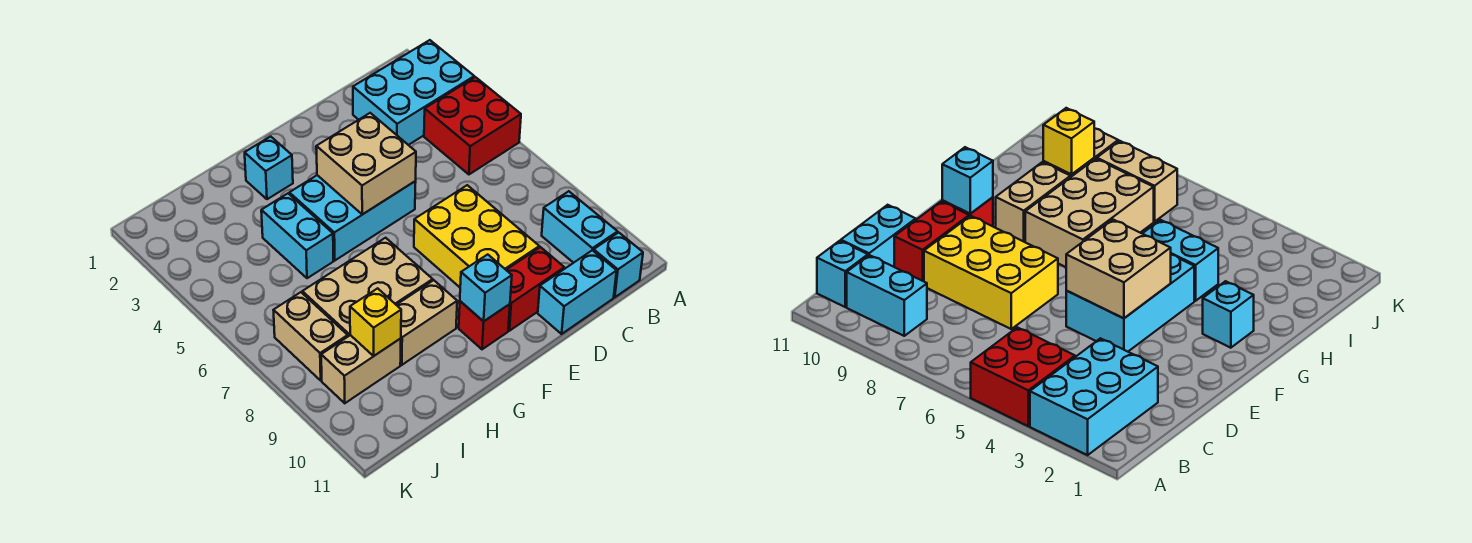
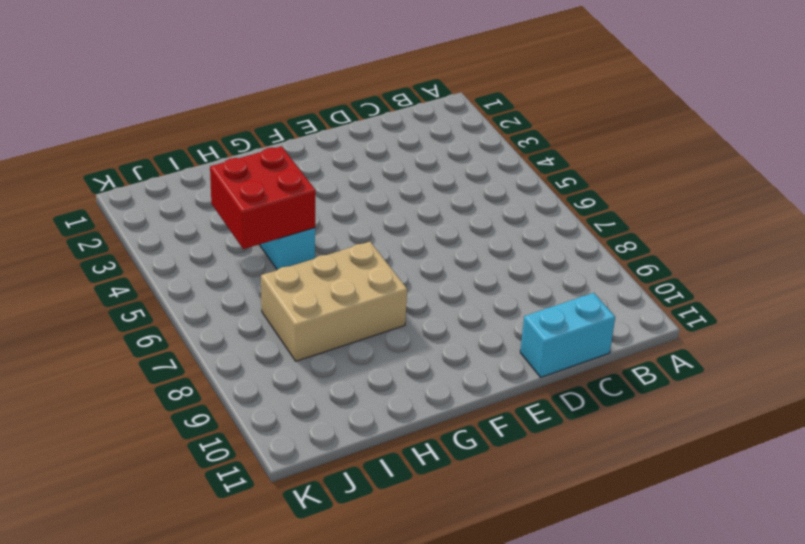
red brick H4:I5 level 2 -> red brick A4:B5 level 1
none -> cyan brick A2:C3 level 1
none -> cyan brick B9:B10 level 1
none -> cyan brick B11 level 1

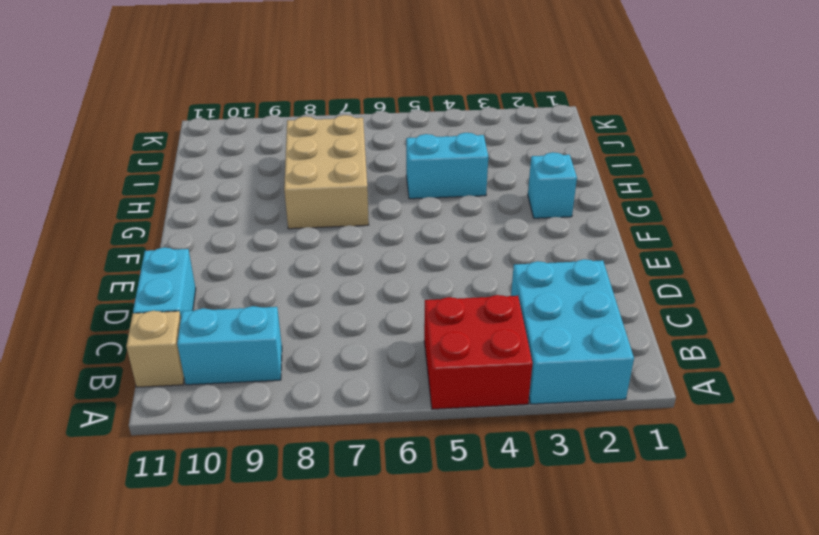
tan brick B11 level 1 -> cyan brick B11 level 1
none -> yellow brick D7:E9 level 1
none -> red brick D10:E10 level 1
none -> cyan brick E4:G5 level 1

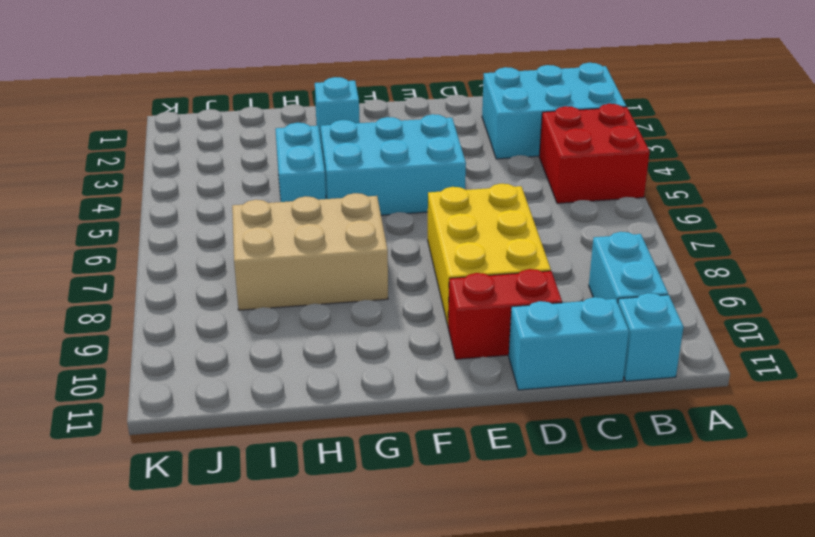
none -> red brick F10 level 1
none -> tan brick G9:H9 level 1
none -> tan brick I9:J9 level 1

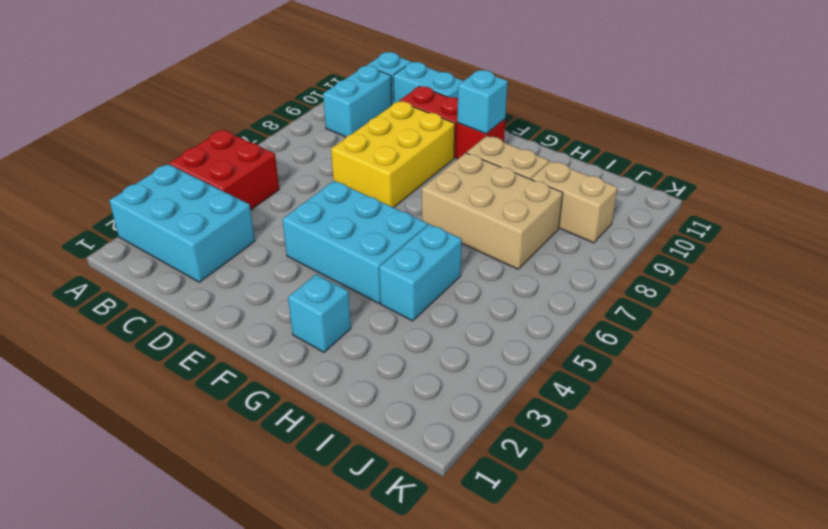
none -> tan brick J7:J8 level 1
none -> tan brick E4:F5 level 2
none -> yellow brick I9 level 2

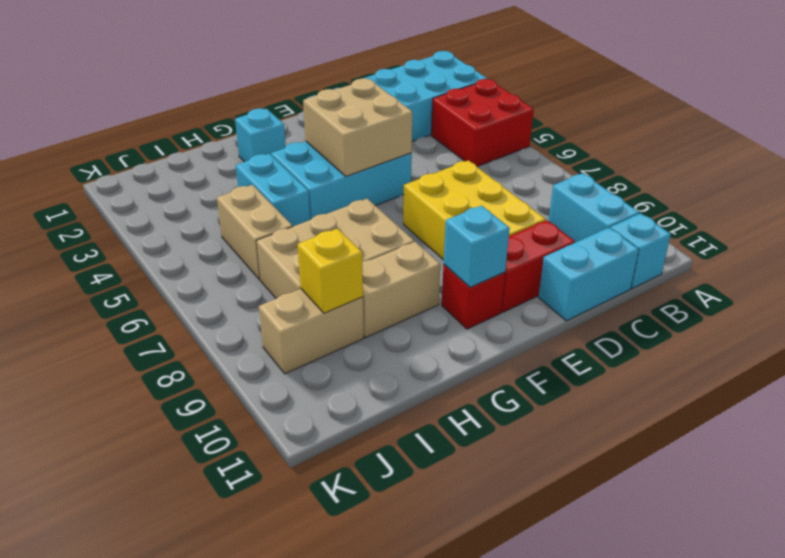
tan brick I5:I6 level 1 -> tan brick J7:J8 level 1

